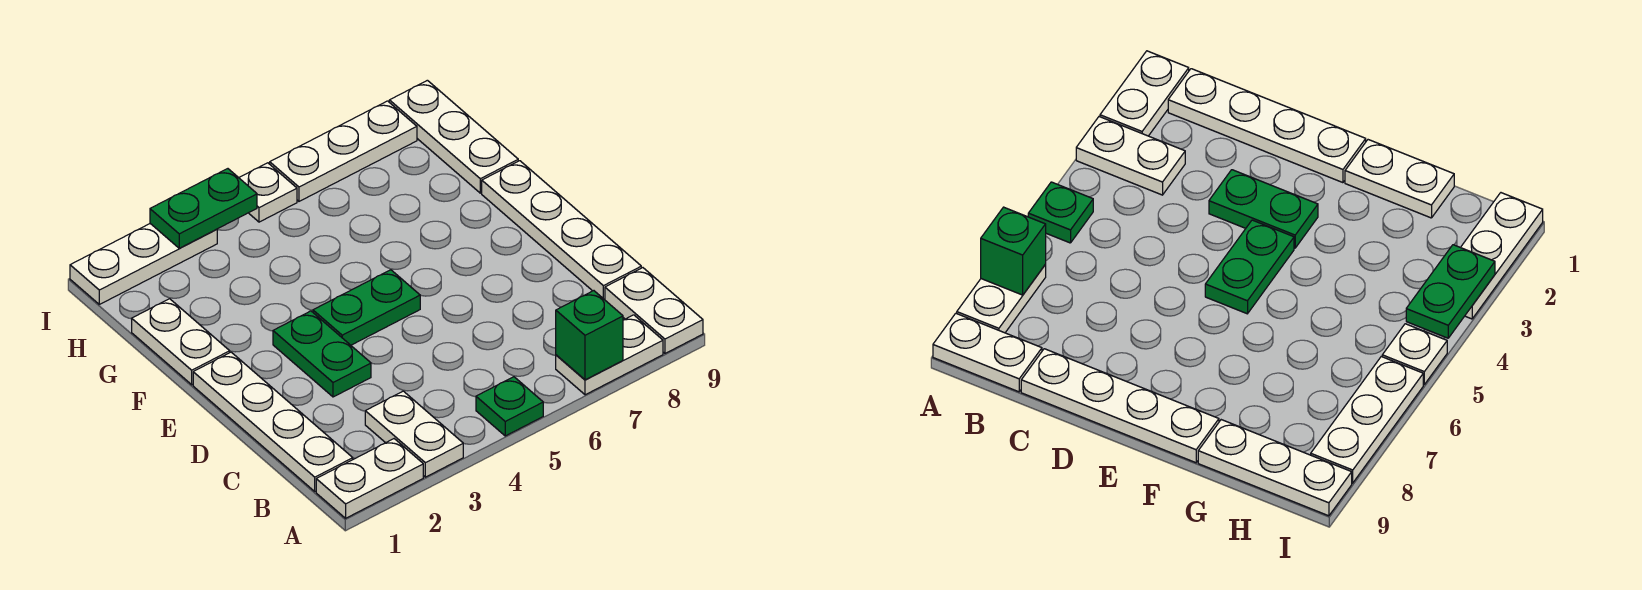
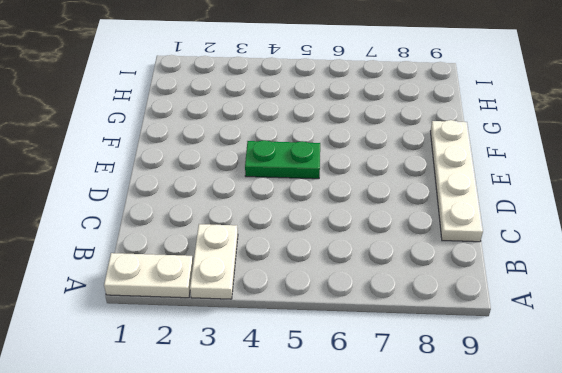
none -> green plate A5 level 1
none -> white plate A7:A8 level 1
none -> white plate A9:B9 level 1

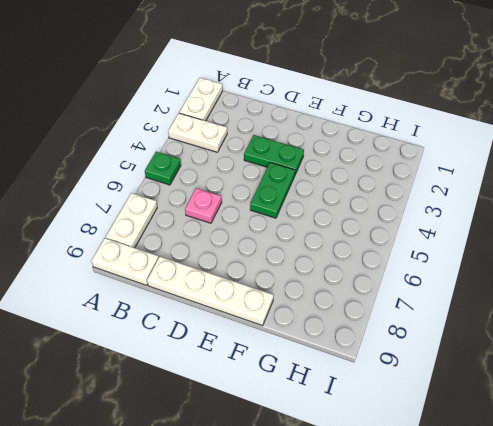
pink plate C6 level 1 -> none
none -> white plate B1:E1 level 1
none -> white plate F1:G1 level 1
none -> white plate G9:I9 level 1

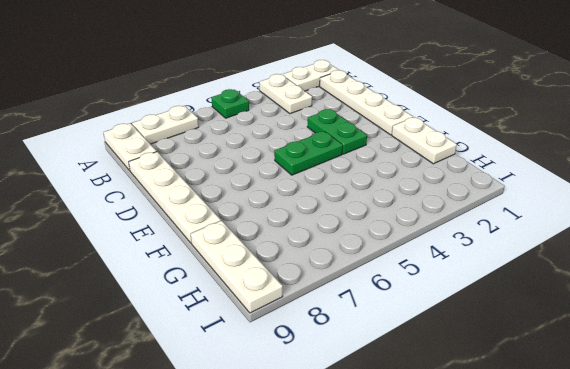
none -> white plate I1:I3 level 1
none -> white plate I5 level 1
none -> white plate I6:I8 level 1

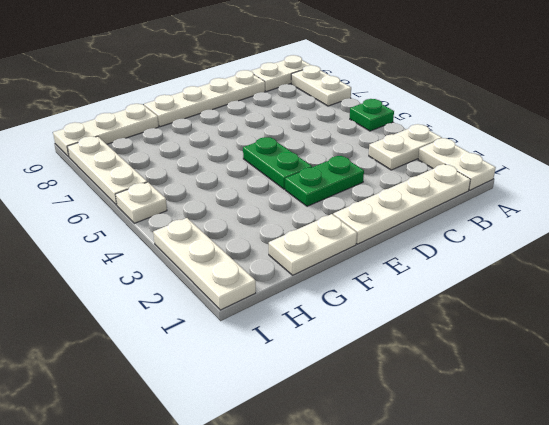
none -> green brick A7 level 2
none -> green plate I3:I4 level 2

